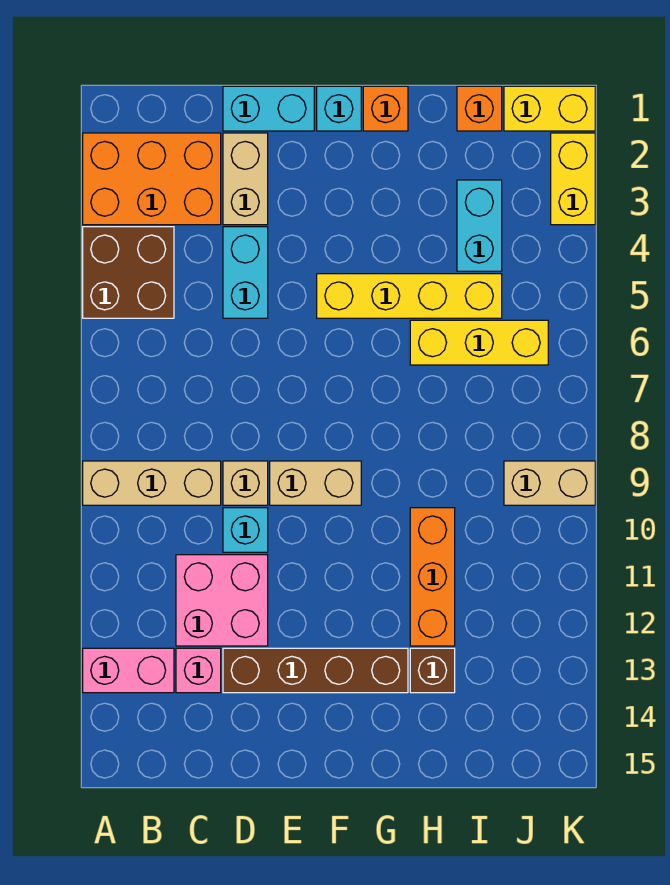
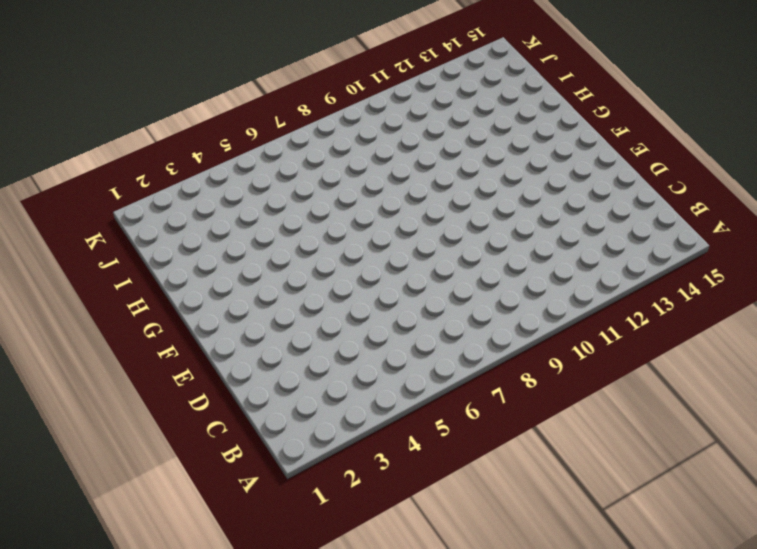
none -> orange brick A2:C3 level 1
none -> brown brick A4:B5 level 1
none -> tan brick A9:C9 level 1

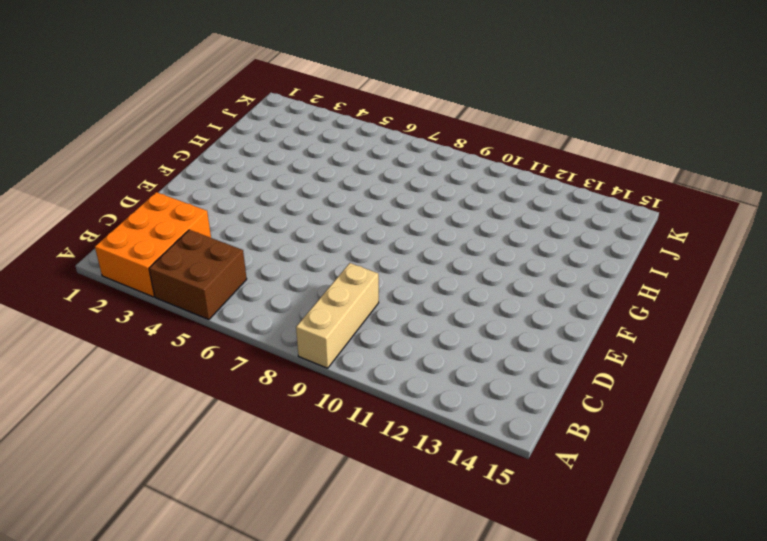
none -> pink brick A13:B13 level 1
none -> pink brick C11:D12 level 1
none -> pink brick C13 level 1

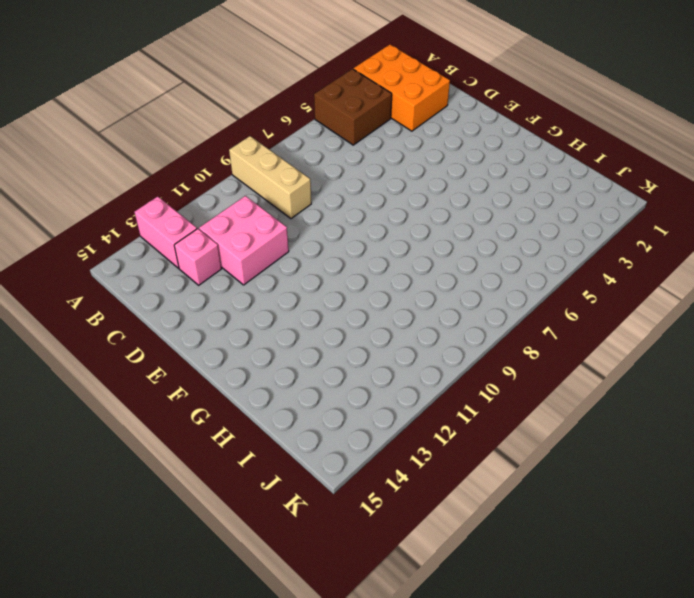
none -> cyan brick D1:E1 level 1
none -> tan brick D2:D3 level 1
none -> cyan brick D4:D5 level 1

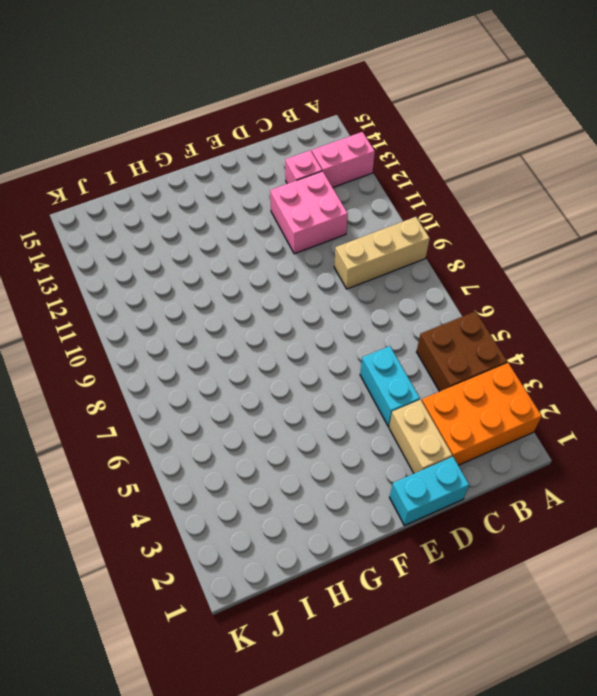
none -> tan brick D9 level 1
none -> cyan brick D10 level 1
none -> brown brick D13:G13 level 1

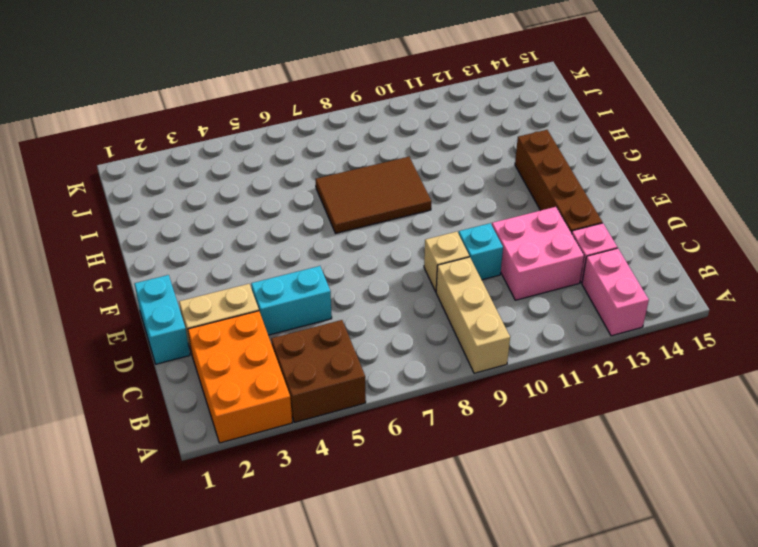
brown tile G7:H9 level 1 -> none
none -> tan brick E9:F9 level 1
none -> cyan brick F1 level 1
none -> yellow brick F5:I5 level 1

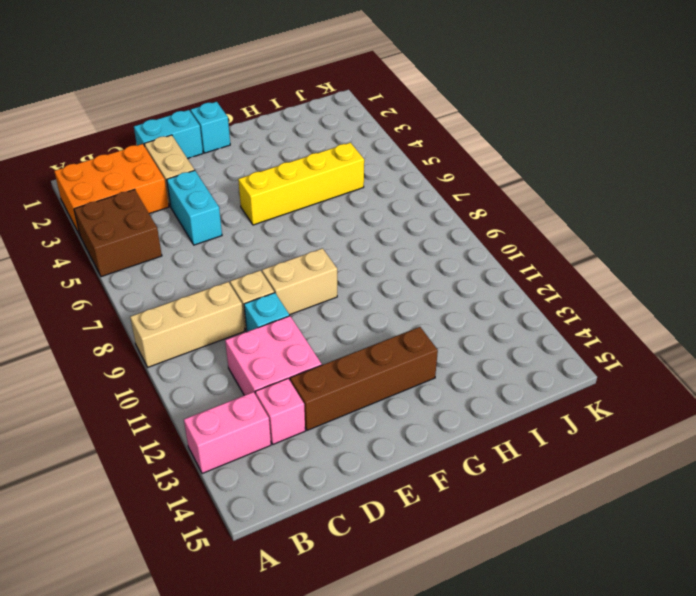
none -> orange brick G1 level 1
none -> yellow brick H6:J6 level 1
none -> orange brick H10:H12 level 1

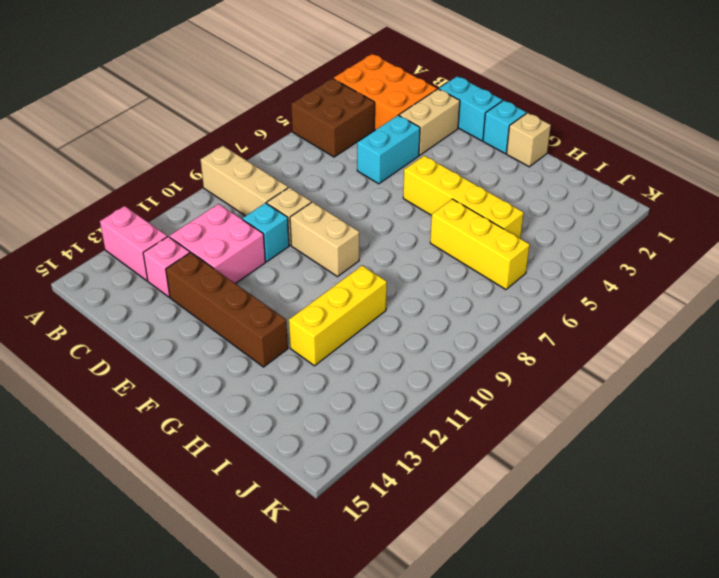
tan brick G1 level 1 -> orange brick G1 level 1
yellow brick H10:H12 level 1 -> orange brick H10:H12 level 1
none -> brown brick H13 level 1
none -> orange brick I1 level 1
none -> cyan brick I3:I4 level 1

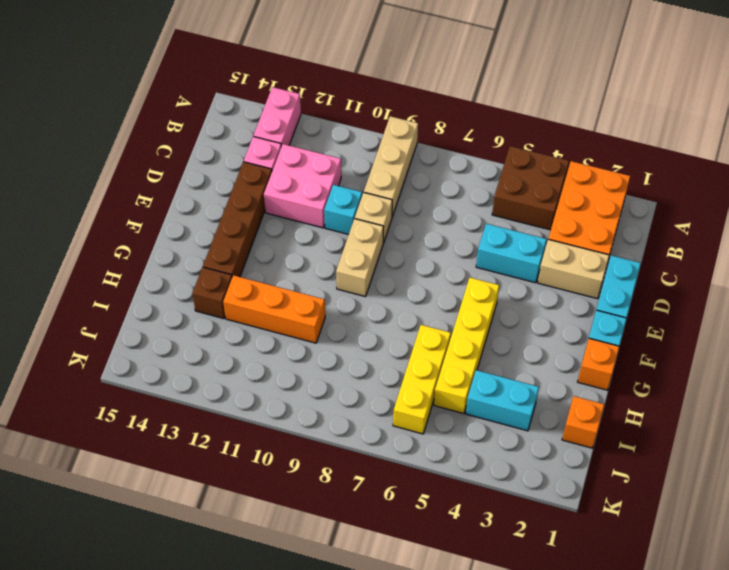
none -> yellow brick J1:K1 level 1
none -> tan brick J9:K9 level 1
none -> yellow brick K2:K3 level 1

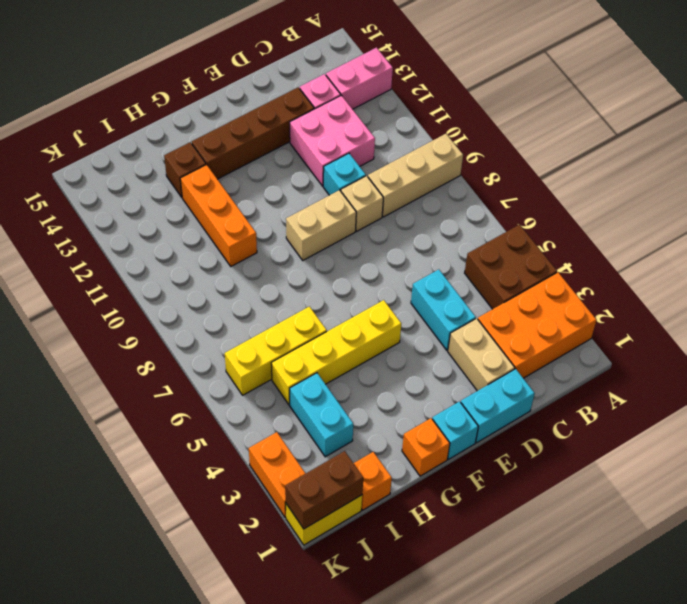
brown brick J1:K1 level 2 -> none
orange brick K2:K3 level 1 -> yellow brick K2:K3 level 1
none -> tan brick J9:K9 level 1

